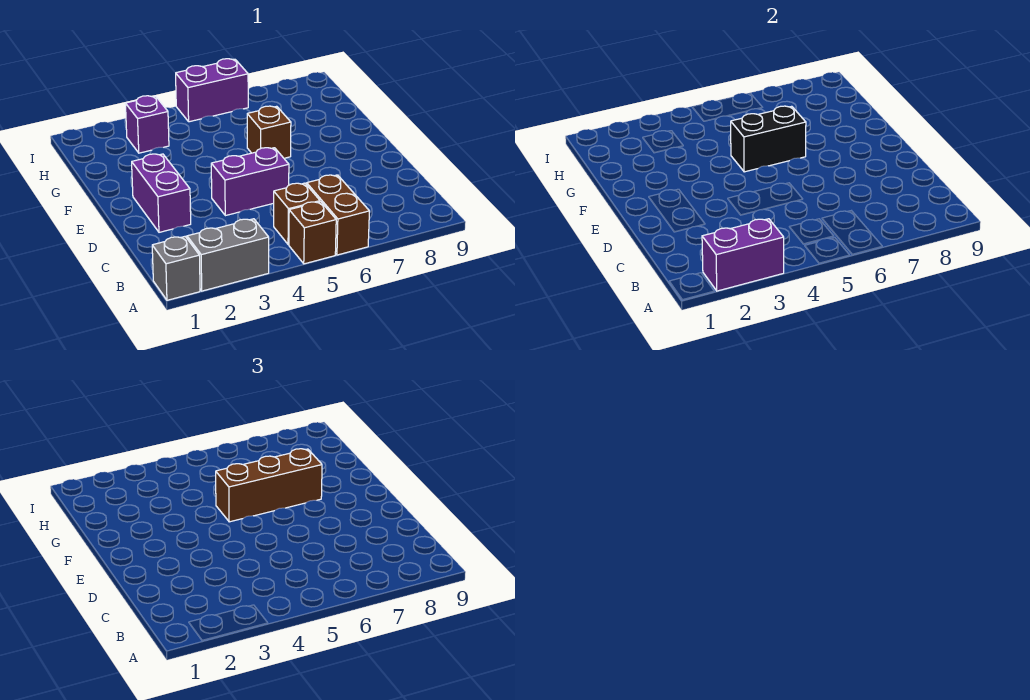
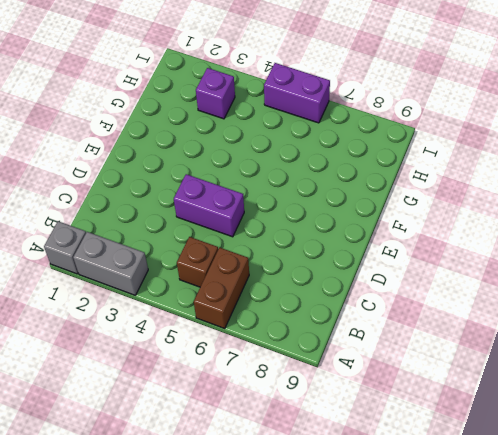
none -> brown brick A5 level 1
none -> purple brick D2:E2 level 1
none -> brown brick F6 level 1

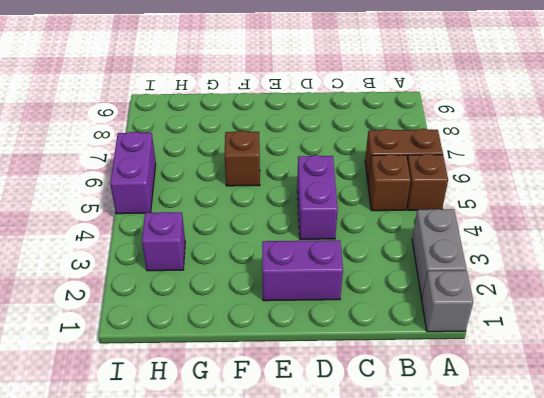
none -> purple brick A2:A3 level 2
none -> black brick F5:F6 level 2
none -> brown brick F5:F7 level 3

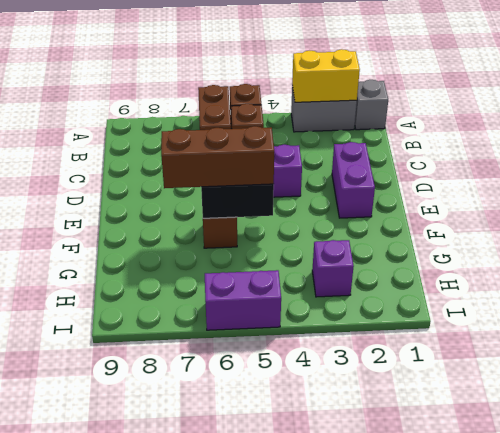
yellow brick A2:A3 level 2 -> purple brick A2:A3 level 2

